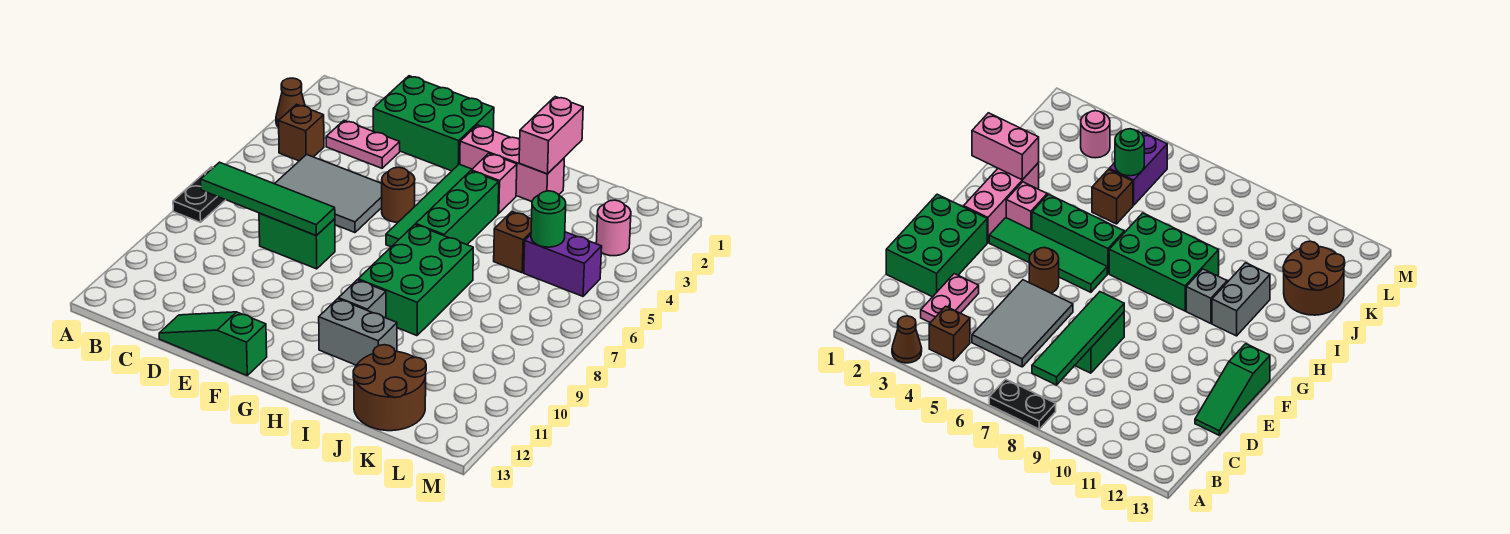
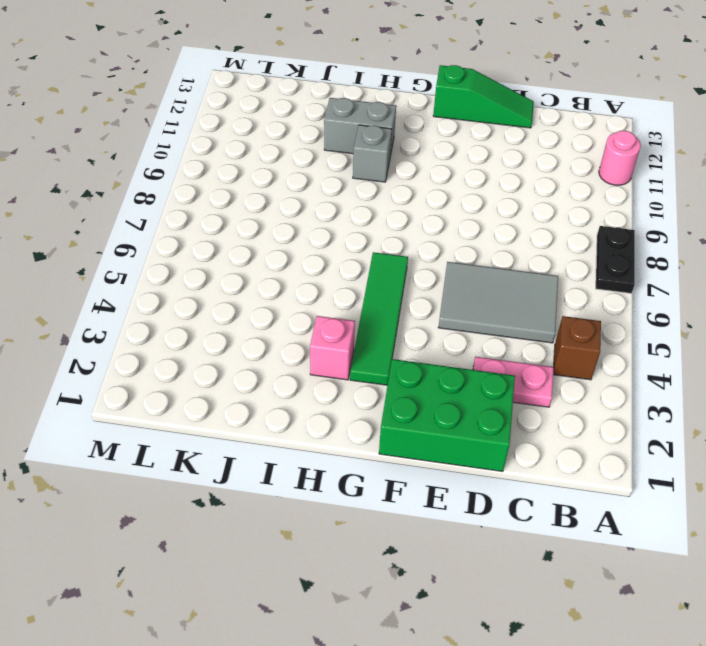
pink round brick A11 level 1 -> pink round brick L3 level 1
none -> brown cone A3 level 1
none -> green brick D8:E8 level 1
none -> brown round brick F5 level 1

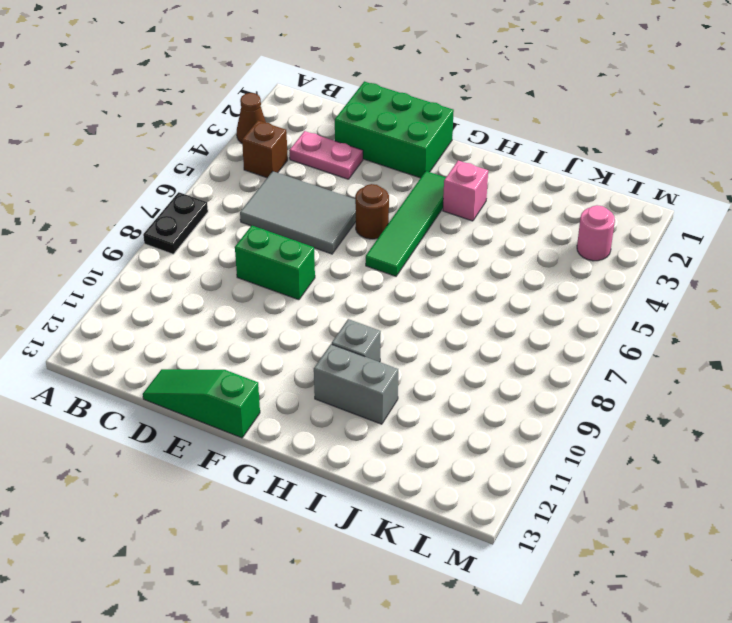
none -> pink brick G2:I2 level 1
none -> green brick H4:H6 level 1
none -> green brick H7:I9 level 1

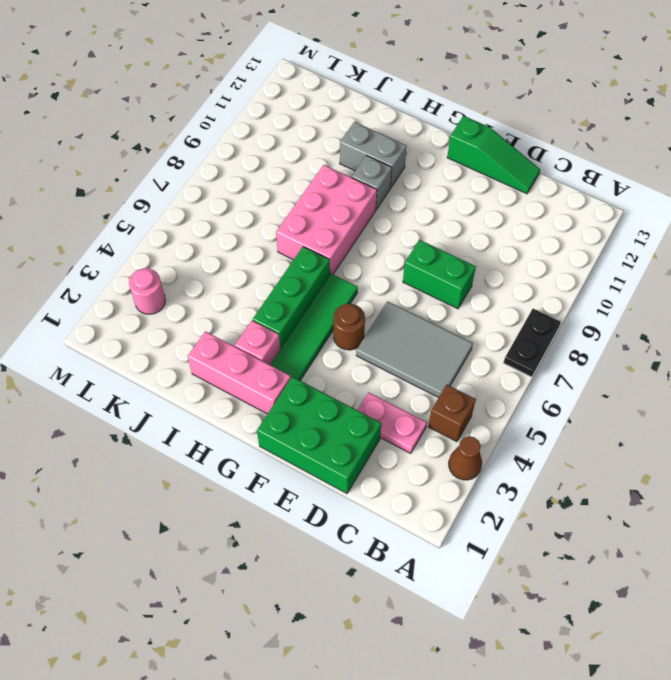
pink brick H7:I9 level 1 -> green brick H7:I9 level 1
none -> brown brick J5 level 1
none -> brown round brick J12:K13 level 1
none -> purple brick K5:L5 level 1

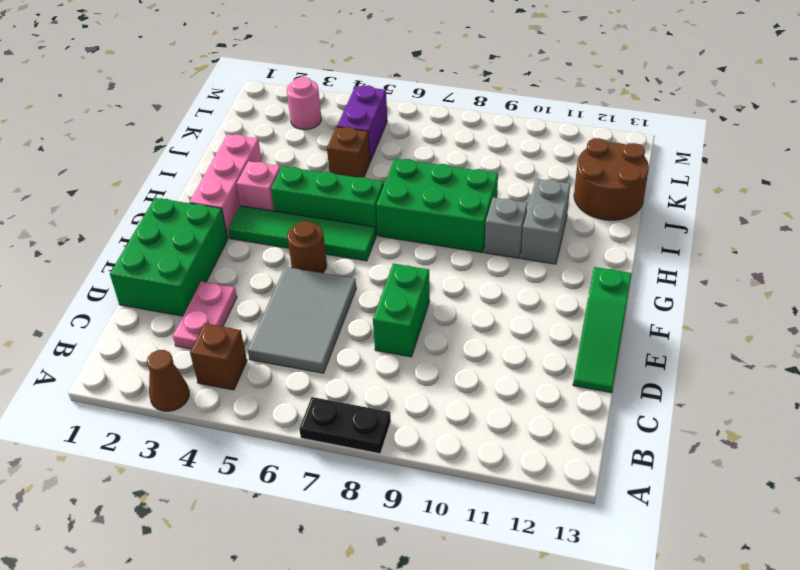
none -> green tile B8:E8 level 2
none -> pink brick I1:I2 level 2
none -> green round brick K5 level 2

